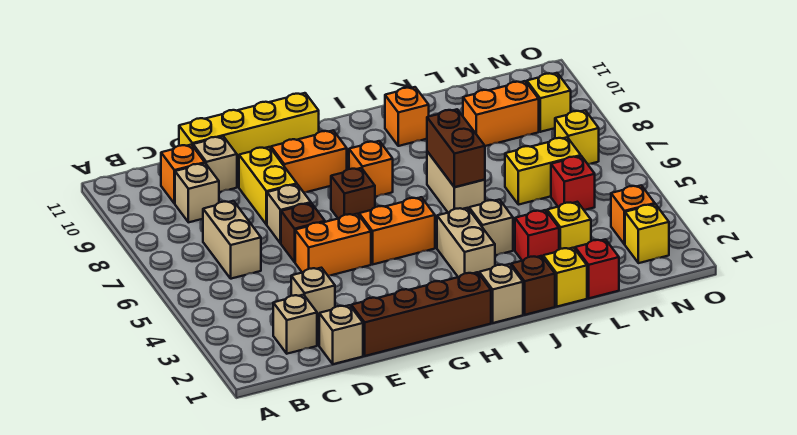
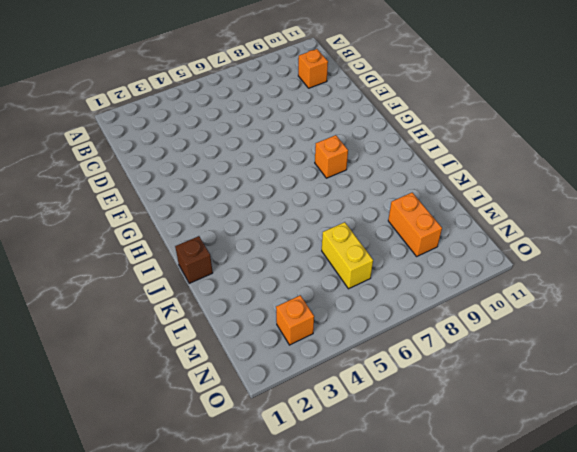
none -> tan brick C2 level 1
none -> tan brick C6:C7 level 1
none -> tan brick C9 level 1
none -> tan brick D1 level 1

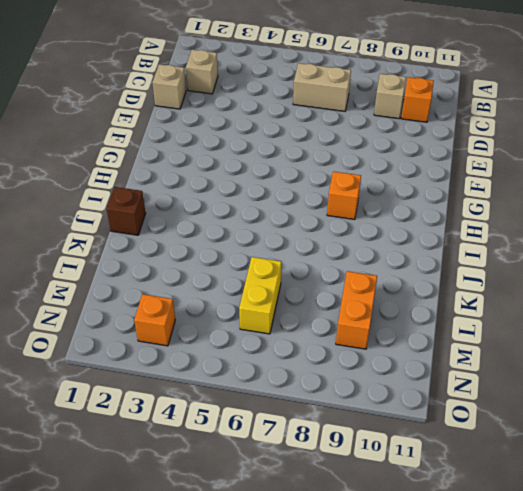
none -> tan brick D3 level 1
none -> tan brick D10 level 1
none -> yellow brick D11:G11 level 1
none -> brown brick E1:H1 level 1

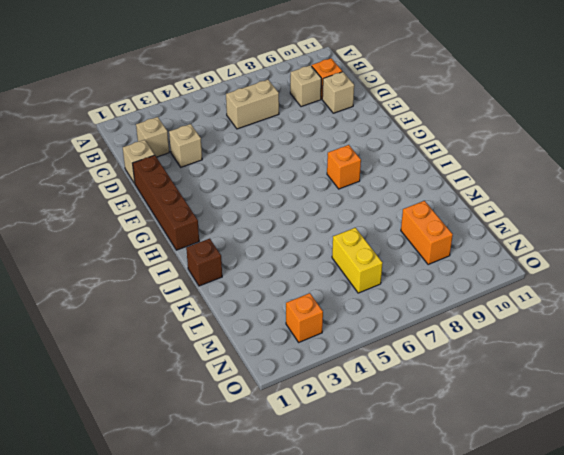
none -> yellow brick D11:G11 level 1
none -> orange brick E5:F5 level 1
none -> brown brick E6 level 1
none -> tan brick E7 level 1

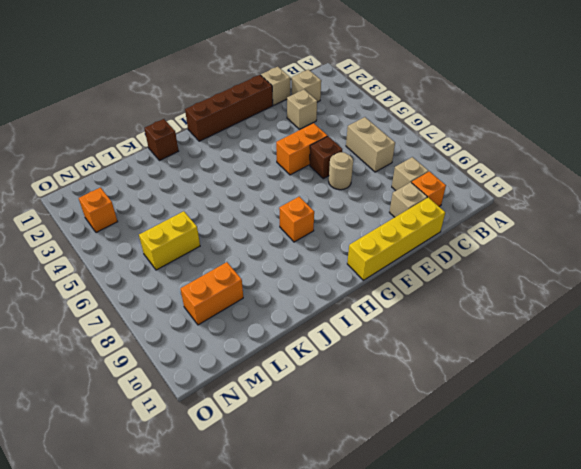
tan round brick E7 level 1 -> tan brick E7 level 1
none -> yellow brick E8:E9 level 1
none -> orange brick F9:G9 level 1
none -> orange brick G5:H5 level 1
none -> brown brick G7 level 1

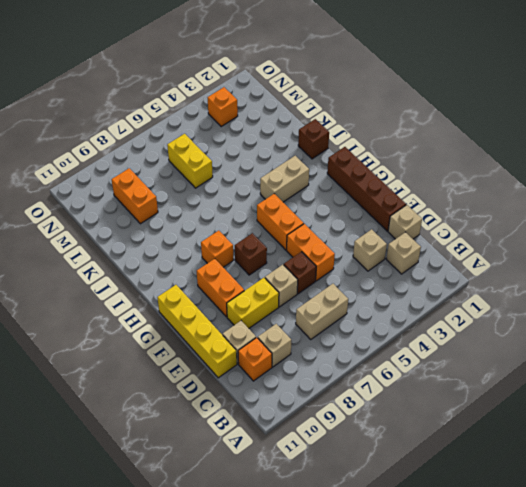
none -> tan brick I1 level 1
none -> tan brick J4 level 1
none -> tan brick J6:J7 level 1
none -> orange brick J10 level 1

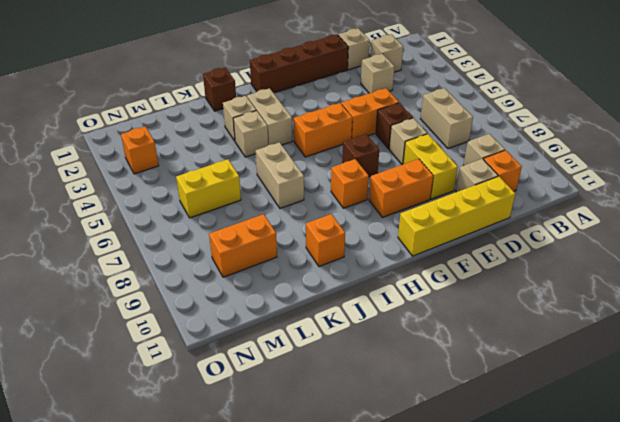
tan brick J3 level 1 -> tan brick I1 level 1
none -> yellow brick K1 level 1
none -> red brick K3 level 1
none -> red brick L1 level 1
none -> yellow brick L3 level 1

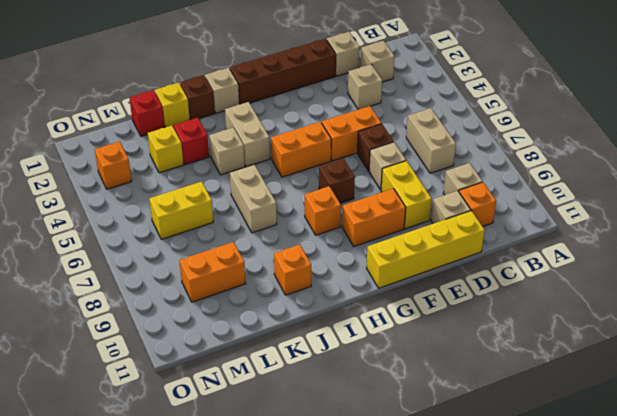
none -> red brick M5 level 1
none -> yellow brick N2 level 1
none -> yellow brick N7 level 1
none -> yellow brick N9 level 1

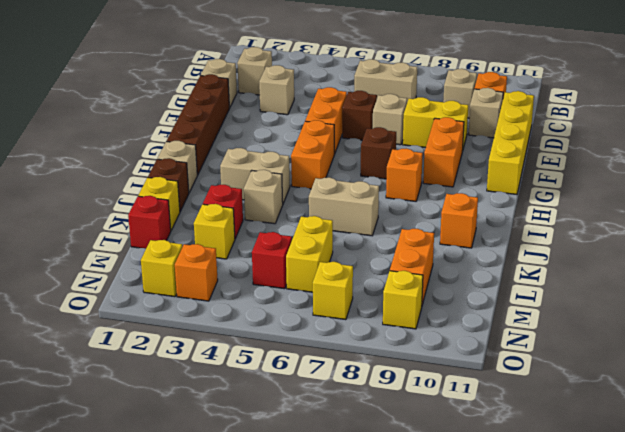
none -> brown brick J6:J7 level 2

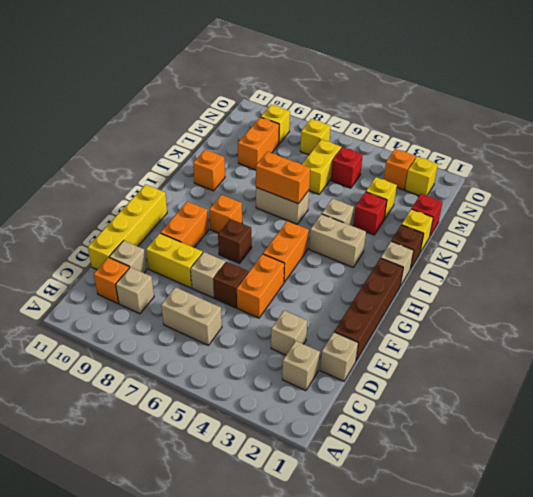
orange brick J6:J7 level 2 -> brown brick J6:J7 level 2

